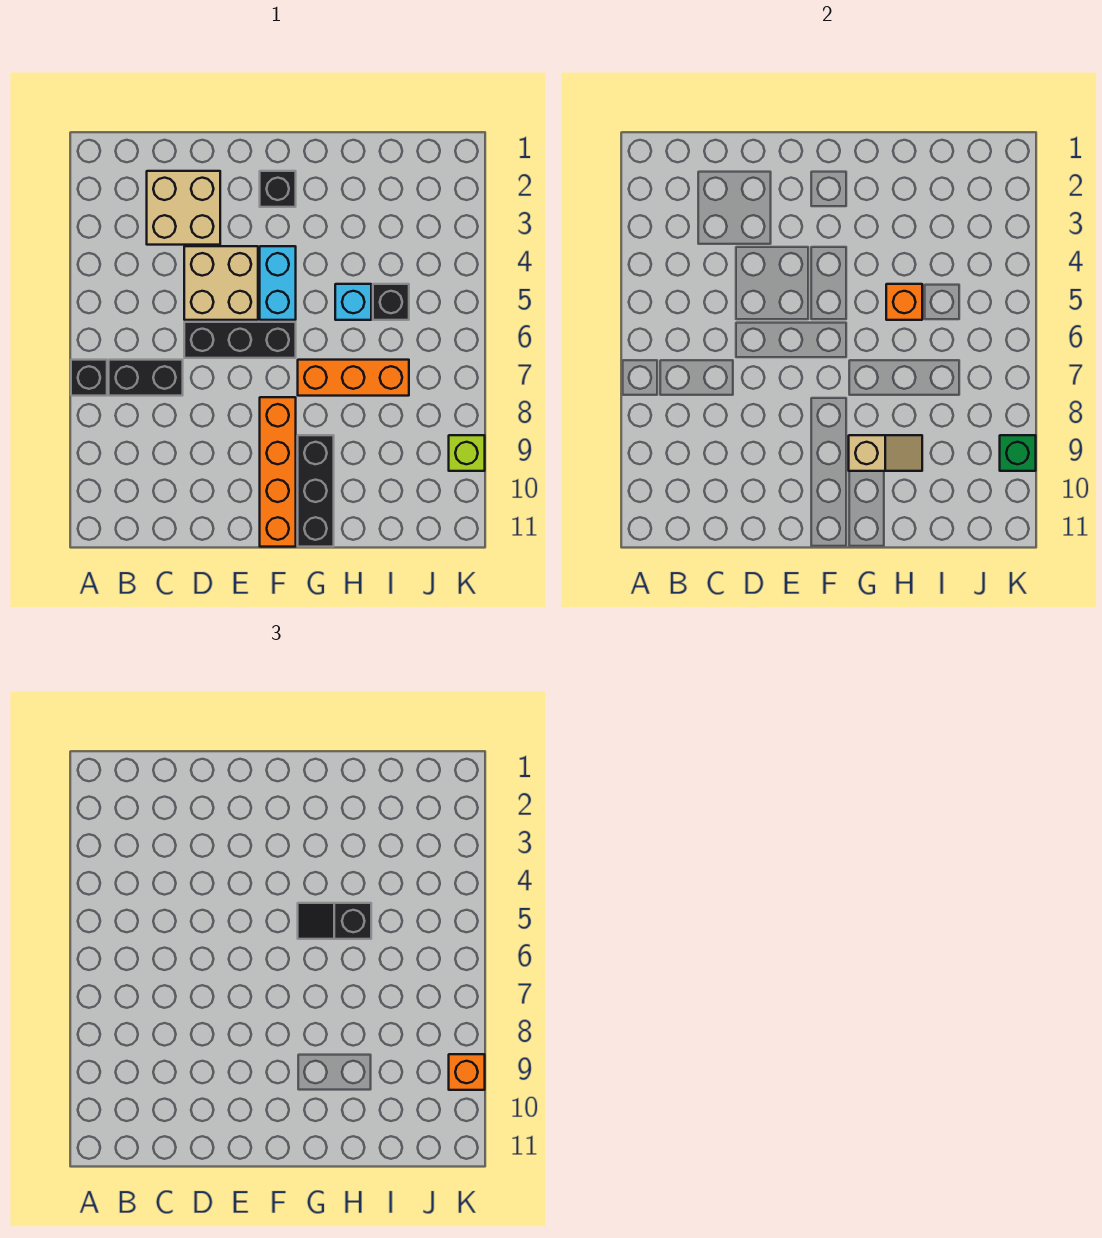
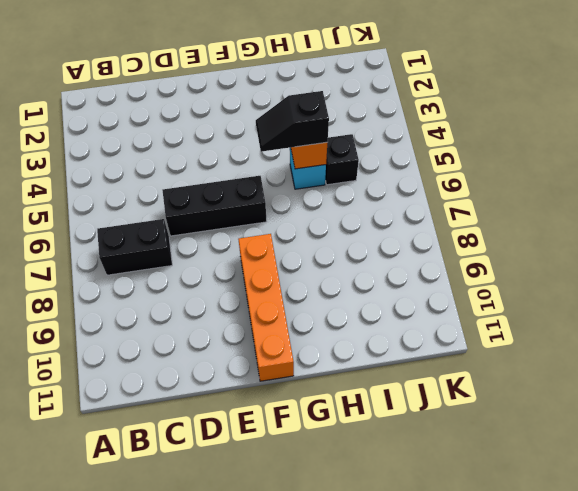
none -> black brick A7 level 1
none -> tan brick C2:D3 level 1
none -> tan brick D4:E5 level 1

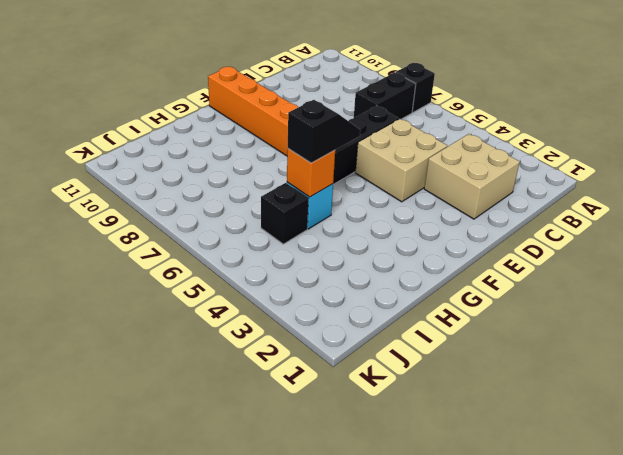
none -> black brick F2 level 1
none -> cyan brick F4:F5 level 1
none -> orange brick G7:I7 level 1

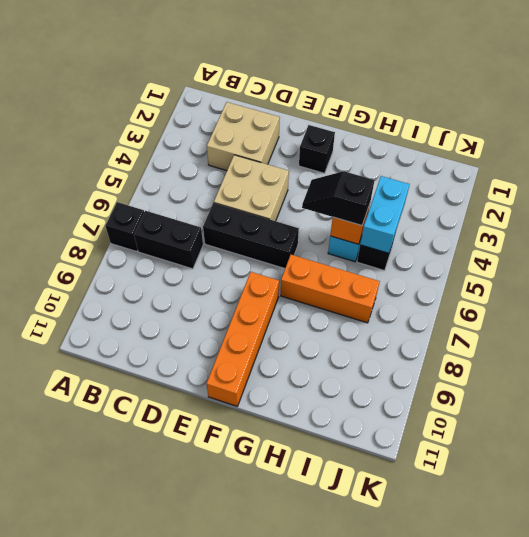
cyan brick I4:I5 level 2 -> cyan brick F4:F5 level 1
none -> black brick G9:G11 level 1
none -> lime brick K9 level 1
none -> tan slope G9:H9 level 2 top G

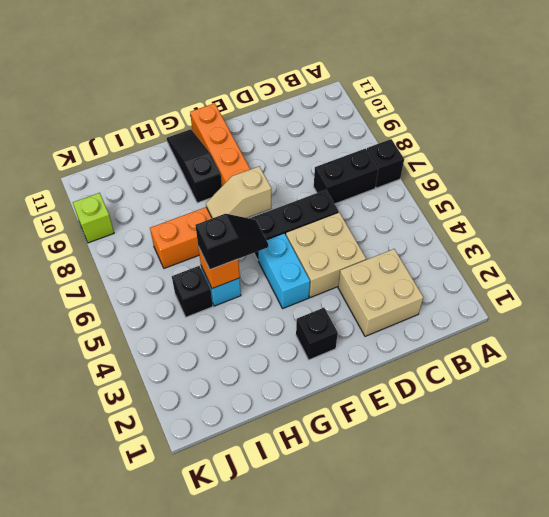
tan slope F7:G7 level 2 top F -> tan slope G9:H9 level 2 top G
black slope G9:G11 level 1 top 9 -> black brick G9:G11 level 1
none -> green brick K9 level 2
none -> orange brick K9 level 3

